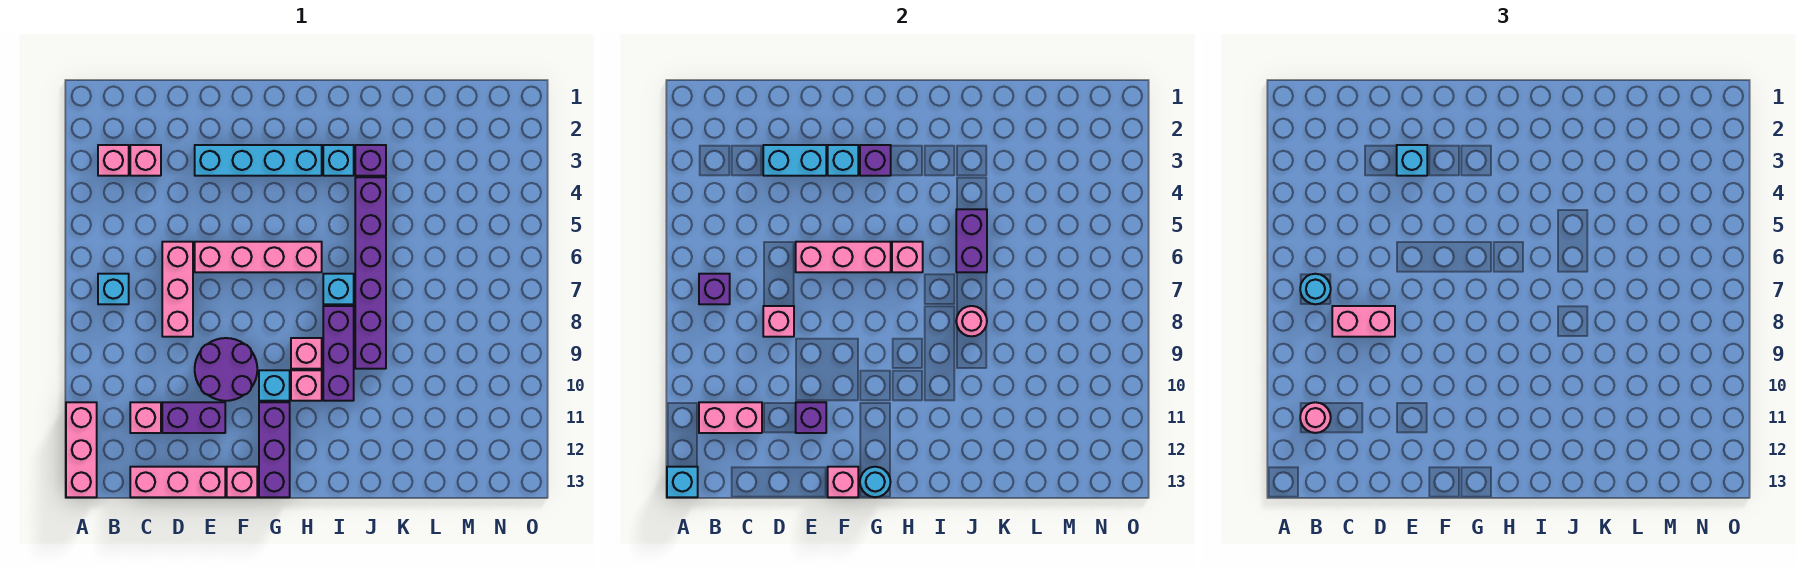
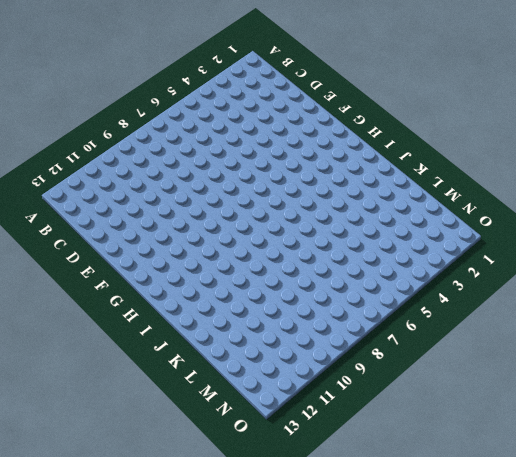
none -> pink brick A11:A13 level 1
none -> pink brick B3 level 1
none -> cyan brick B7 level 1
none -> pink brick C3 level 1

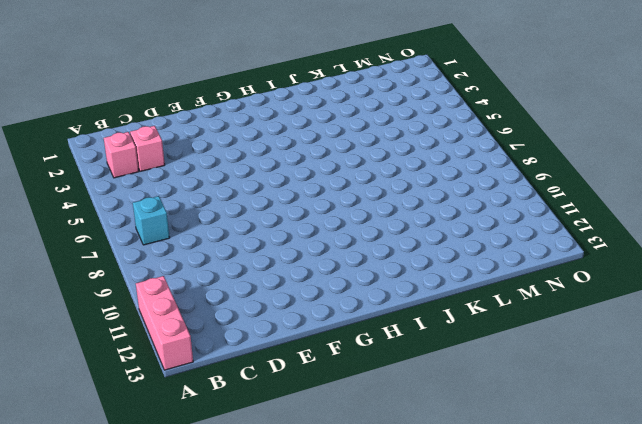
none -> pink brick C11 level 1
none -> pink brick C13:E13 level 1
none -> pink brick D6:D8 level 1
none -> purple brick D11:E11 level 1

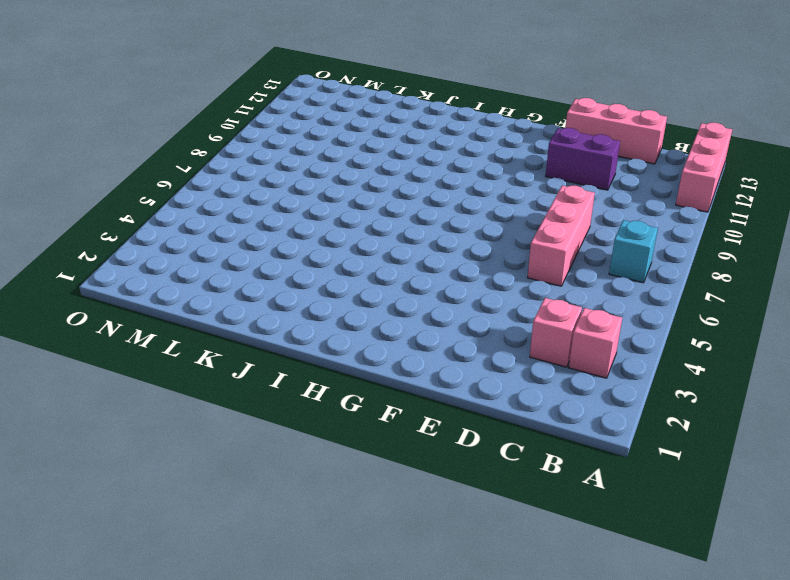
none -> pink brick C11 level 1
none -> cyan brick E3:H3 level 1
none -> pink brick E6:H6 level 1
none -> purple round brick E9:F10 level 1

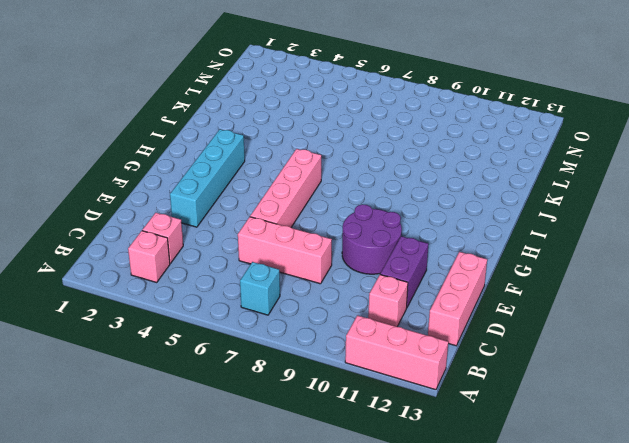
none -> pink brick F13 level 1
none -> cyan brick G10 level 1
none -> purple brick G11:G13 level 1
none -> pink brick H9 level 1

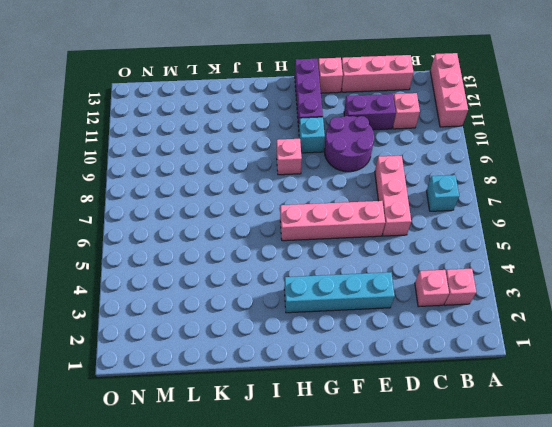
none -> pink brick H10 level 1
none -> cyan brick I3 level 1
none -> cyan brick I7 level 1
none -> purple brick I8:I10 level 1

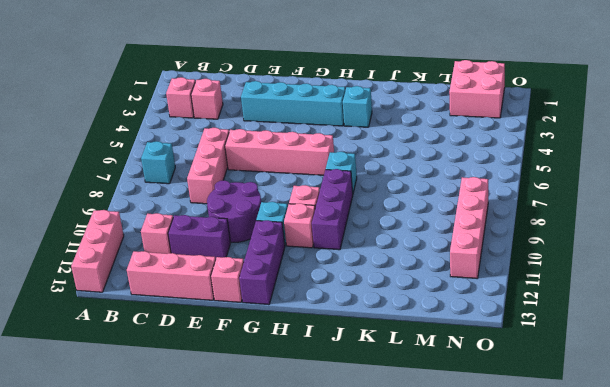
pink brick M1:N2 level 1 -> none
pink brick N8:N11 level 1 -> none
none -> purple brick J3 level 1
none -> purple brick J4:J9 level 1
none -> cyan brick A13 level 2
none -> purple brick B7 level 2

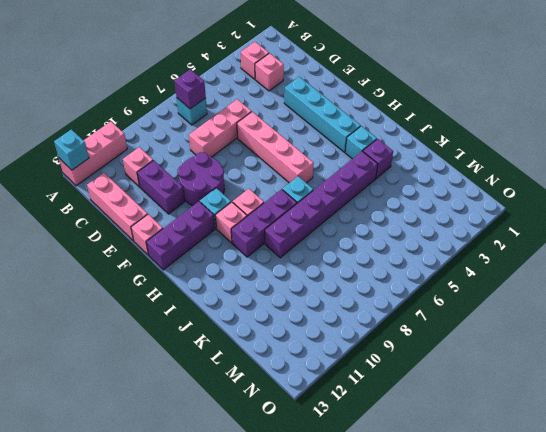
none -> pink brick B11:C11 level 2
none -> cyan brick D3:E3 level 2
none -> pink brick D8 level 2
none -> pink brick E6:G6 level 2

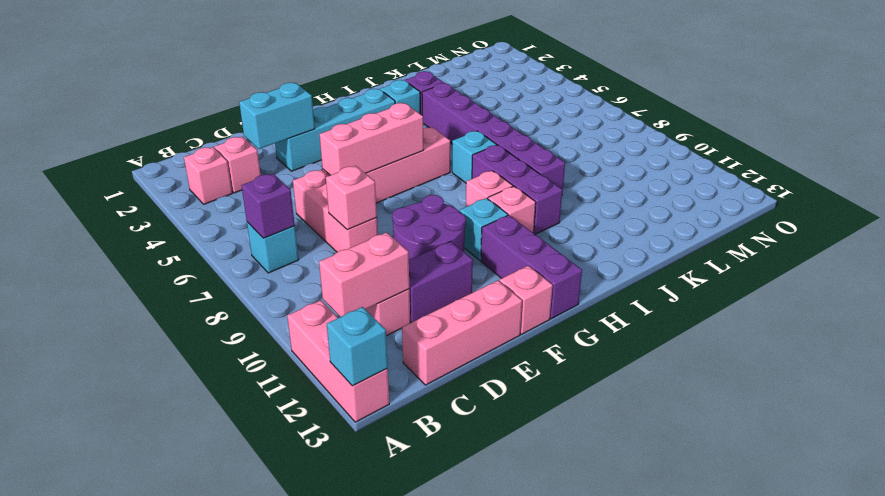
none -> purple brick E11 level 2
none -> cyan brick F3 level 2
none -> pink brick F13 level 2
none -> purple brick G3 level 2

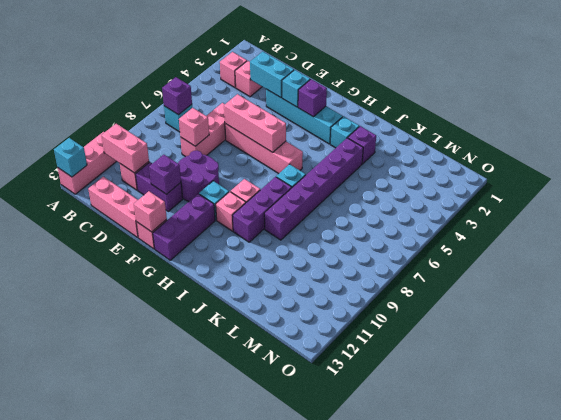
none -> cyan round brick G13 level 2
none -> pink brick H6 level 2
none -> purple brick J5:J6 level 2
none -> pink round brick J8 level 2

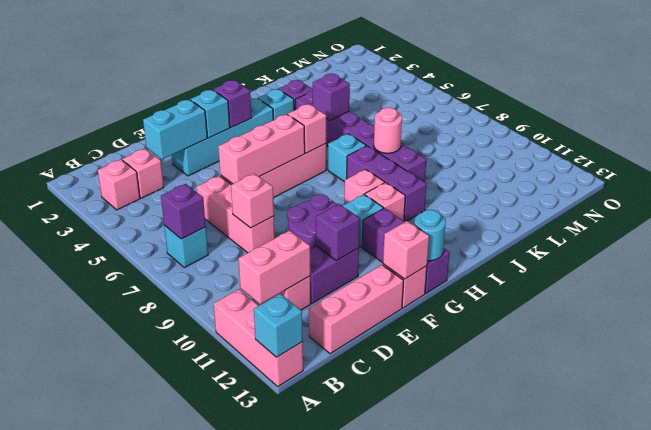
purple brick J5 level 2 -> purple brick J5:J6 level 2
none -> cyan round brick B7 level 3
none -> pink round brick B11 level 3
none -> pink brick C8:D8 level 3
none -> cyan brick E3 level 3

